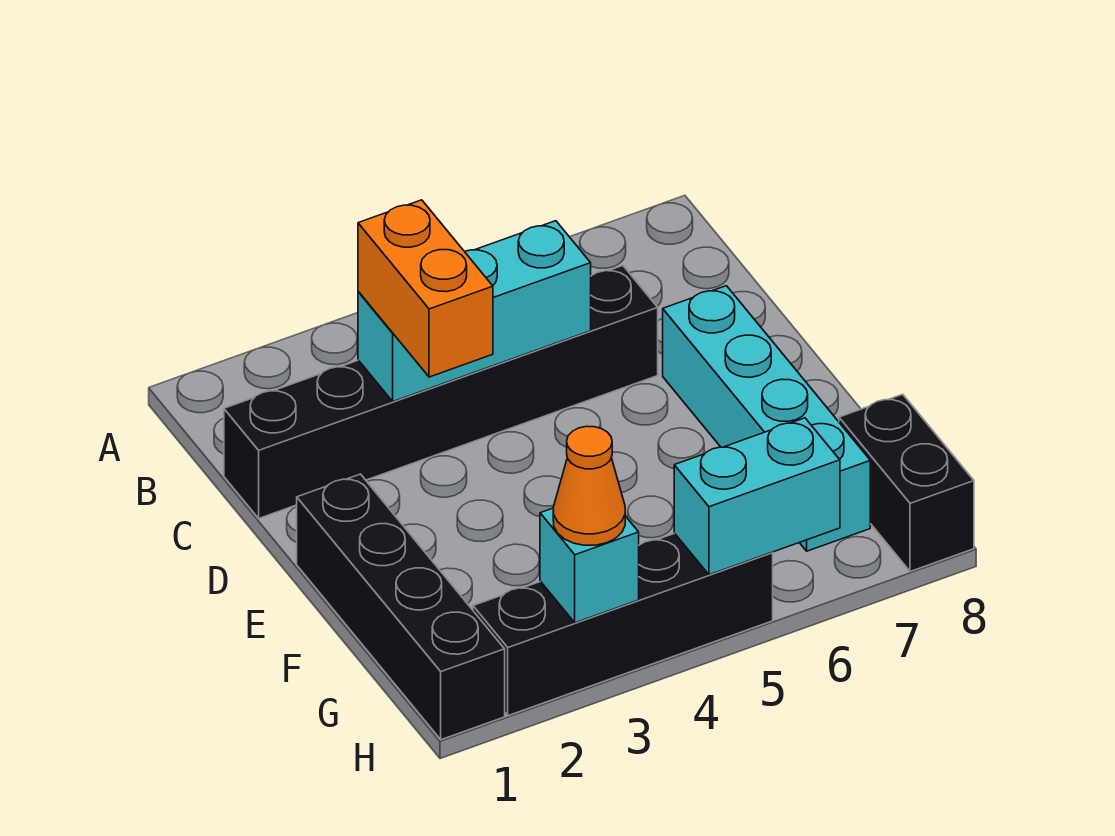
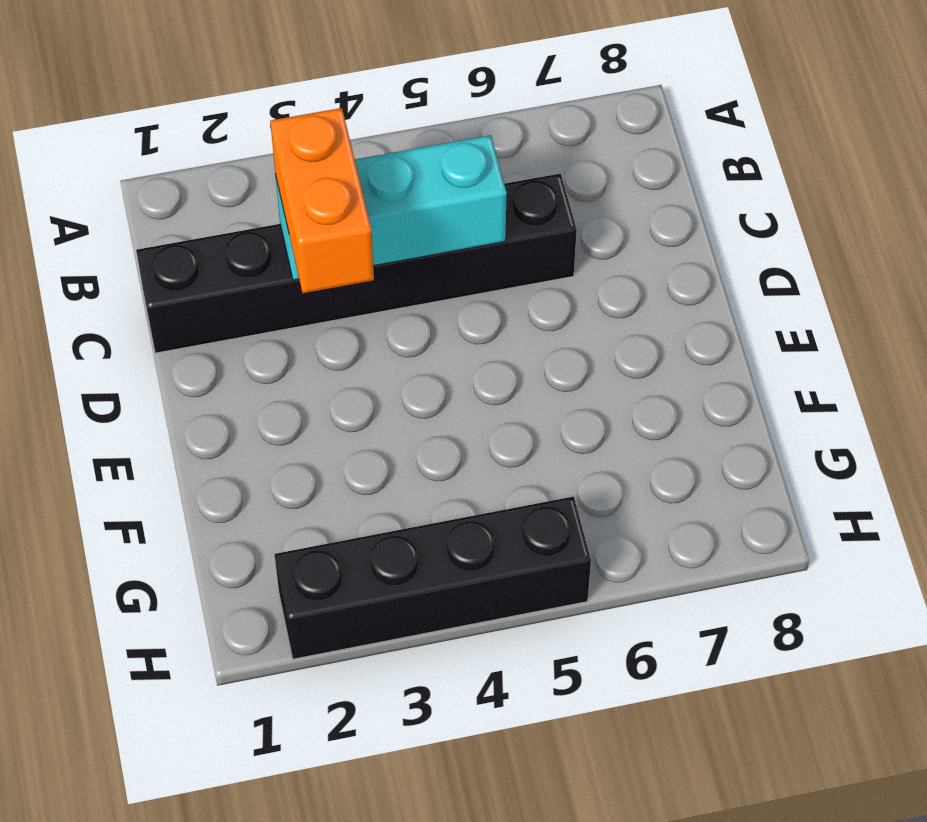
none -> cyan brick D7:G7 level 1
none -> black brick E1:H1 level 1

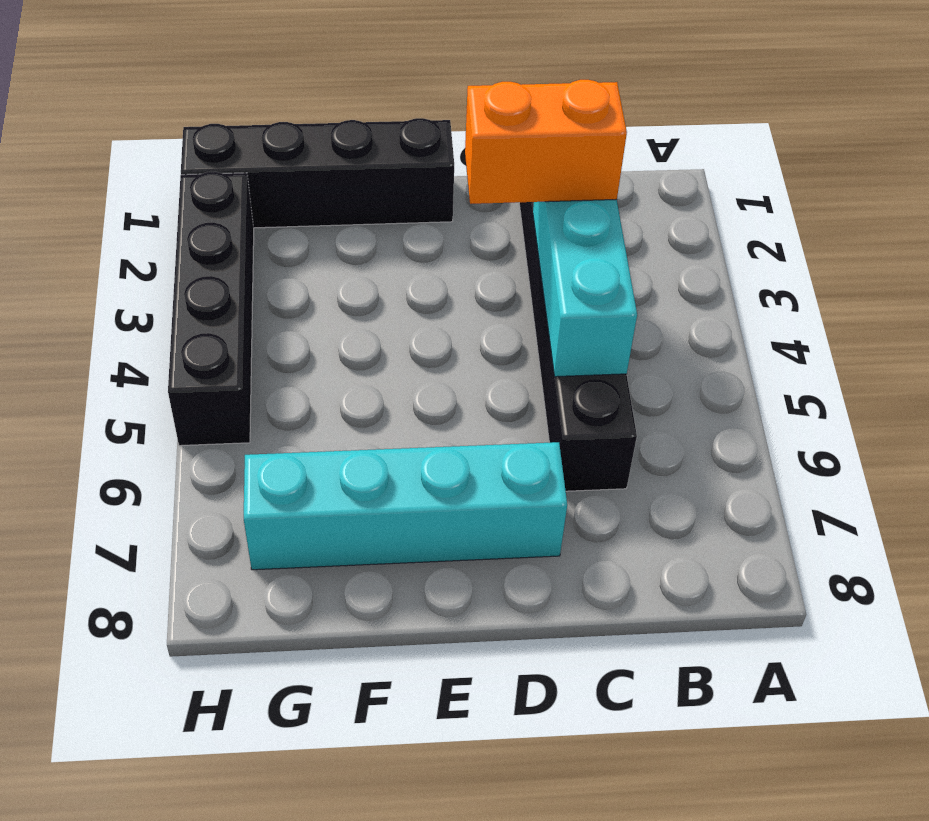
none -> black brick G8:H8 level 1
none -> cyan brick H3 level 2

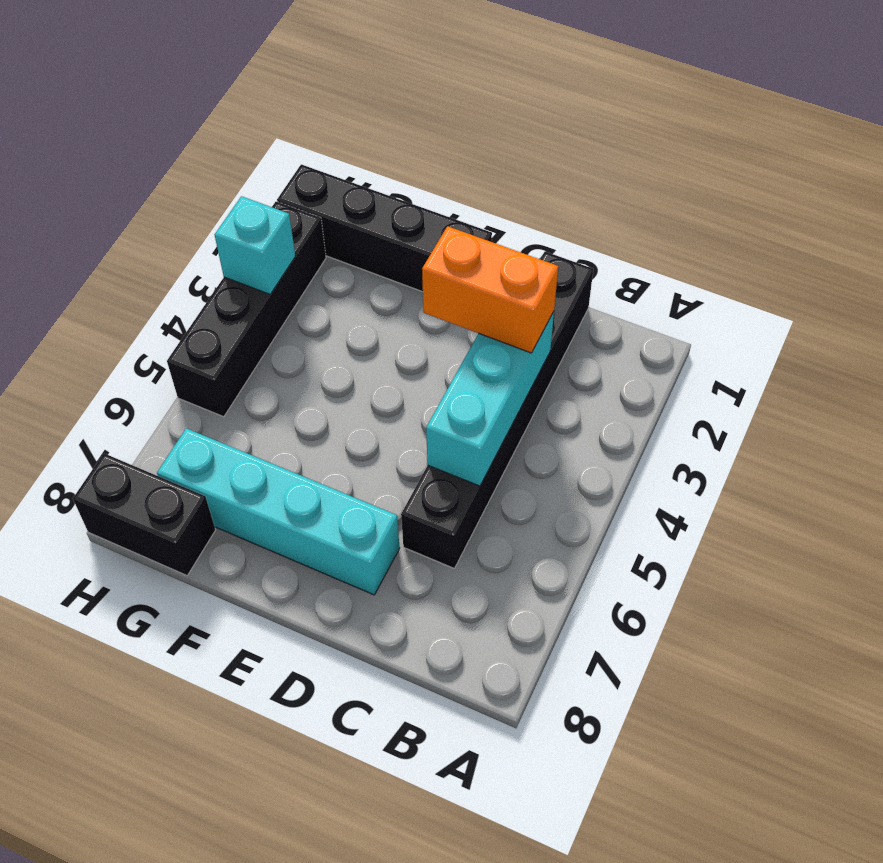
none -> cyan brick H5:H6 level 2
none -> orange cone H3 level 3

